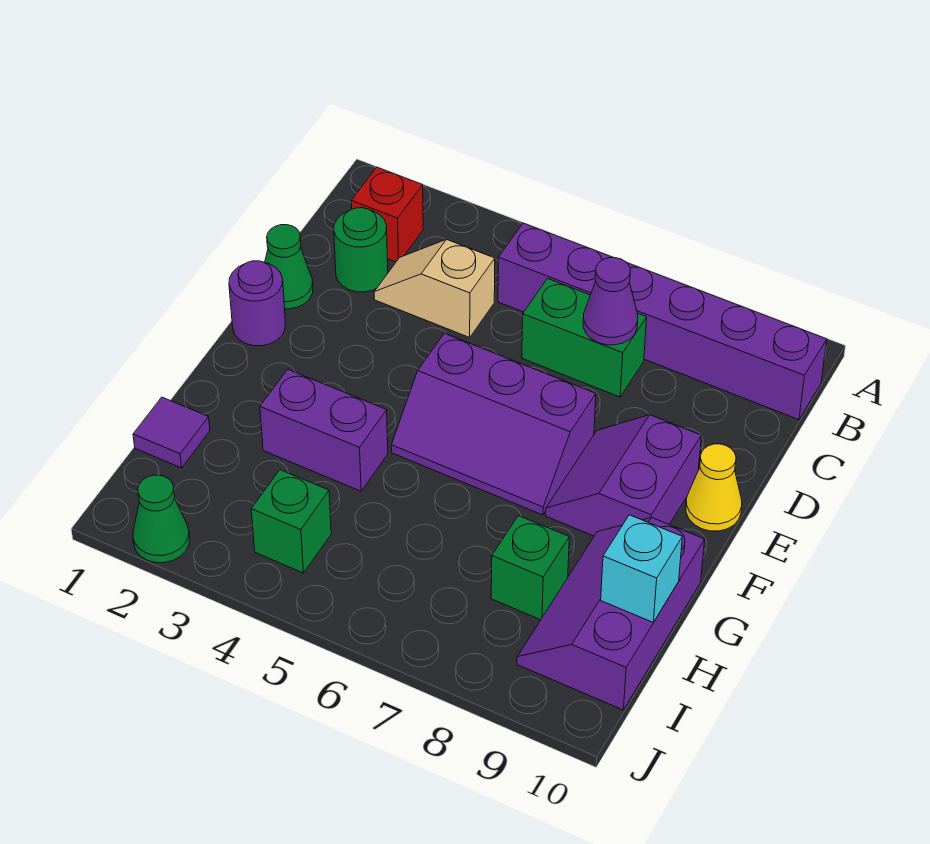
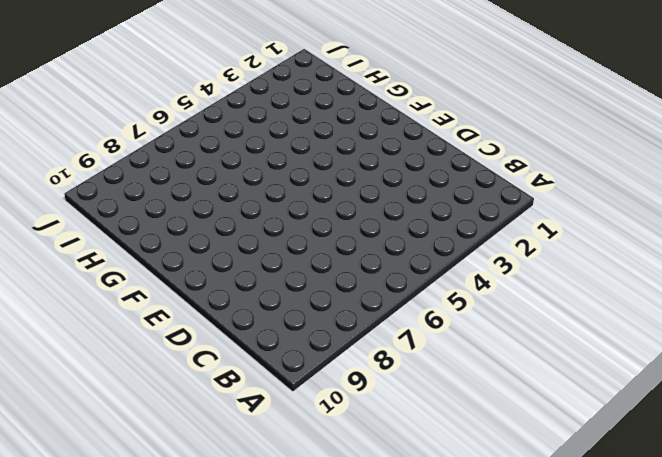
none -> red brick B2 level 1
none -> purple brick B5:B10 level 1
none -> green round brick C2 level 1

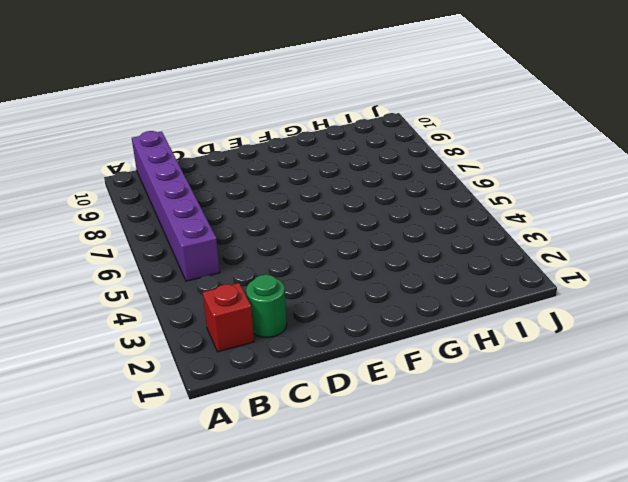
none -> tan slope C3:C4 level 1 top 4
none -> green brick C6:C7 level 1
none -> green cone D1 level 1

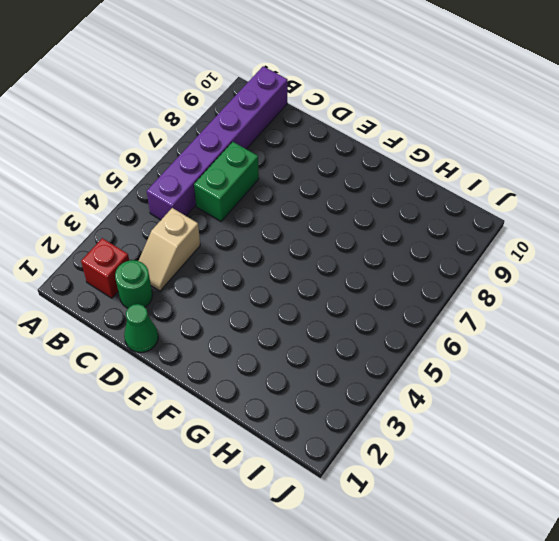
none -> purple round brick E1 level 1
none -> purple slope E5:F7 level 1 top E
none -> purple slope E8:F9 level 1 top 9

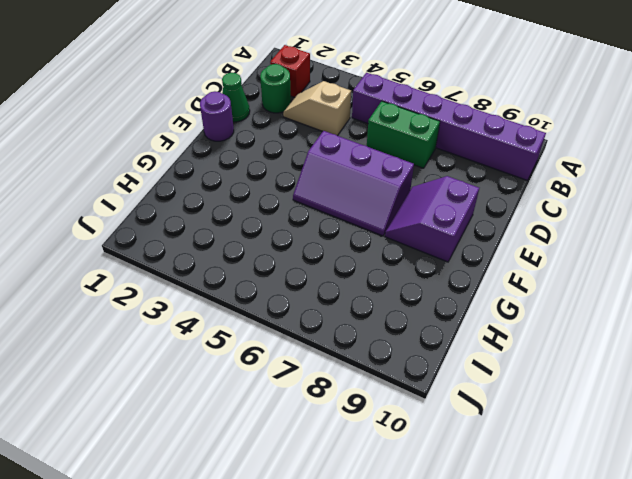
none -> yellow cone E10 level 1
none -> purple brick G3:G4 level 1
none -> purple slope G9:I10 level 1 top 10

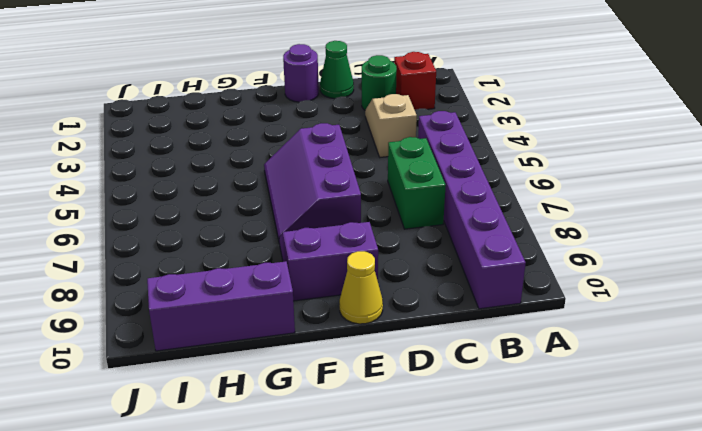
none -> purple brick G3:G4 level 1
none -> purple tile H1 level 1
none -> green brick H8 level 1

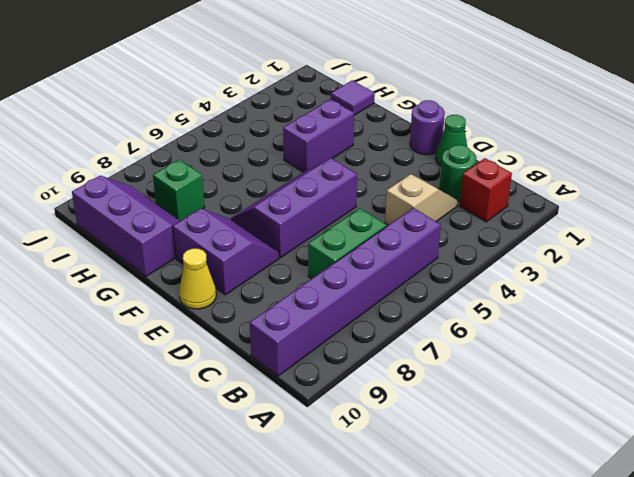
none -> green brick I4 level 1
none -> green cone J2 level 1
none -> purple cone C7 level 2

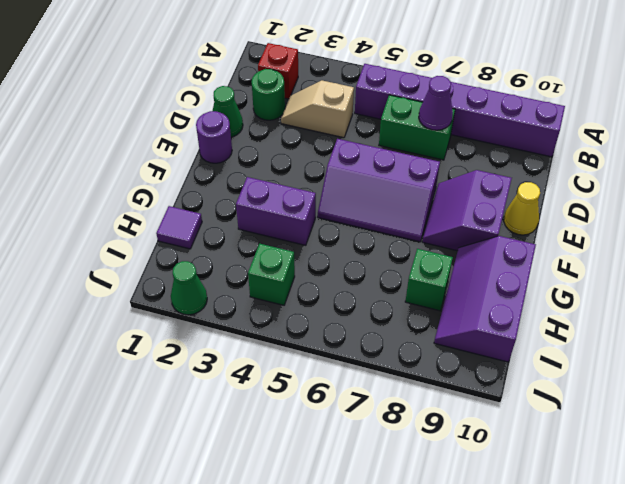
none -> cyan brick H10 level 2

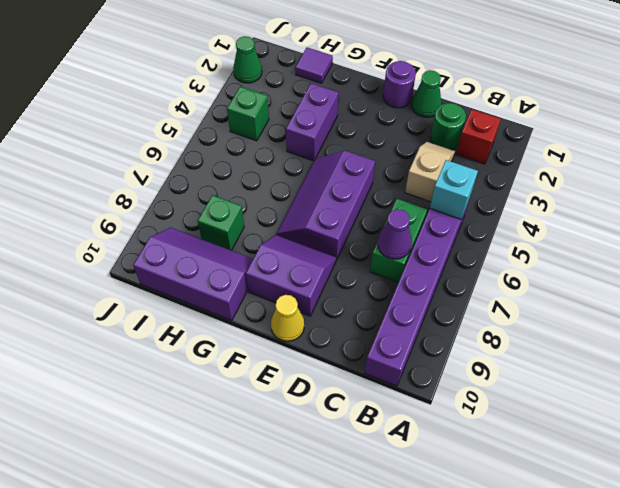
cyan brick B5 level 2 -> cyan brick H10 level 2

